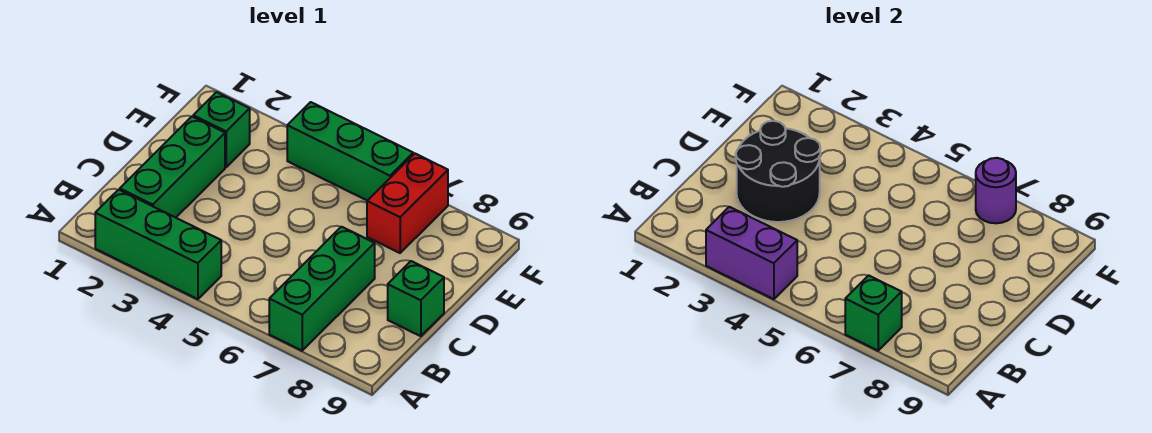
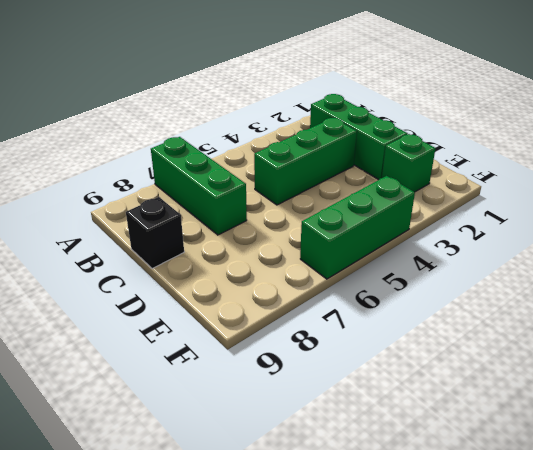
green brick C3:C5 level 1 -> green brick A2:A4 level 1
black brick C9 level 1 -> green brick C9 level 1
none -> red brick E7:F7 level 1
none -> purple brick A3:A4 level 2

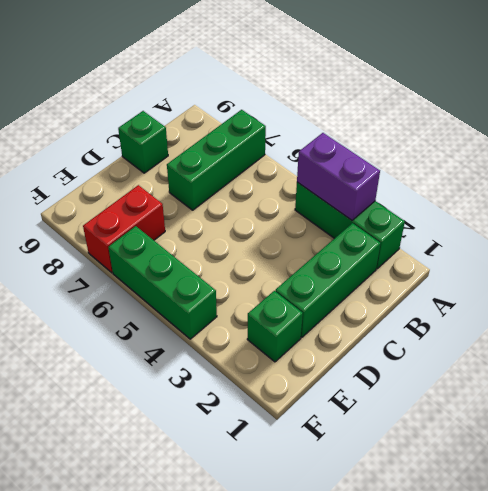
none -> green brick A7 level 2
none -> black round brick C2:D3 level 2

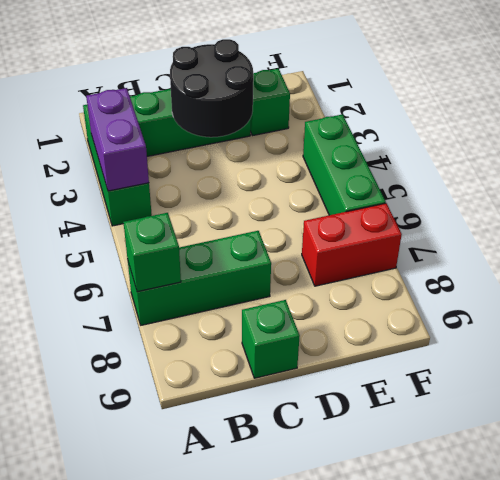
none -> purple round brick F7 level 2

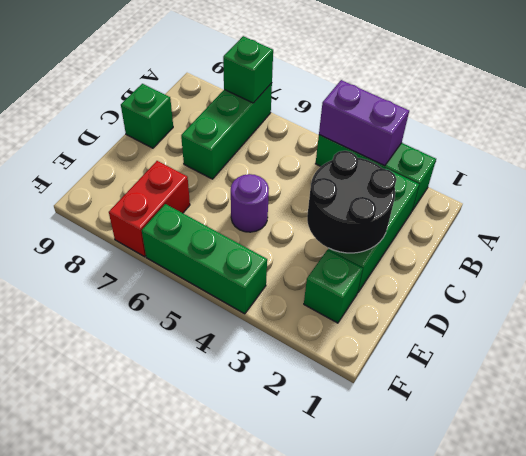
purple round brick D5 level 1 -> purple round brick F7 level 2

